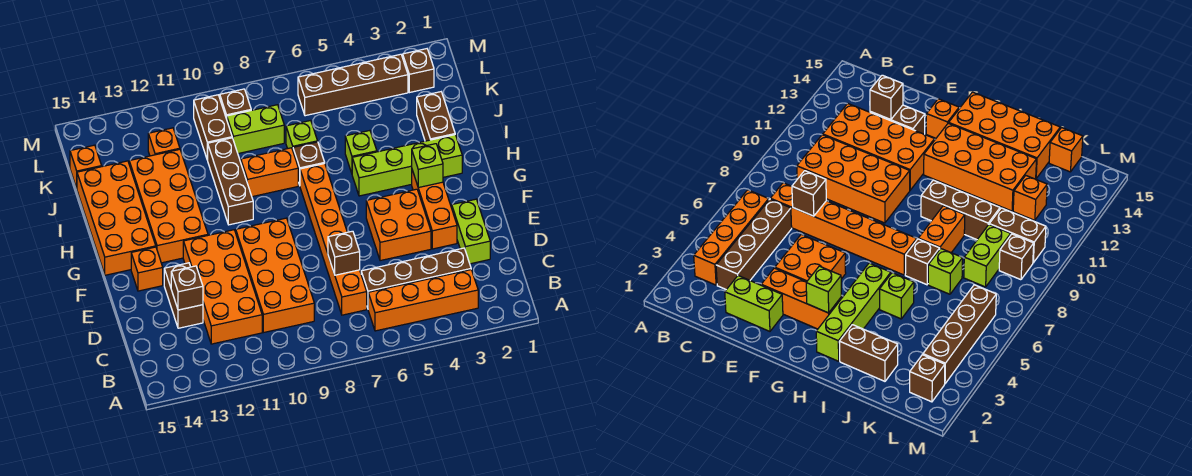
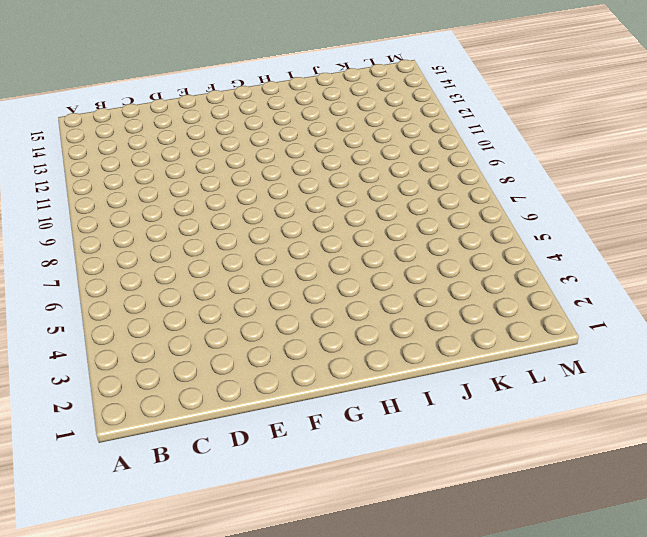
none -> orange brick B3:B6 level 1
none -> brown brick C3:C6 level 1
none -> orange brick C7:H7 level 1

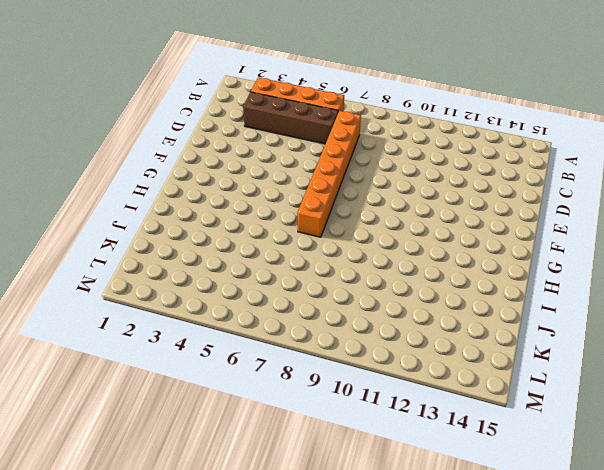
none -> orange brick C9:F10 level 1
none -> orange brick C11:F12 level 1
none -> lime brick D2:E2 level 1

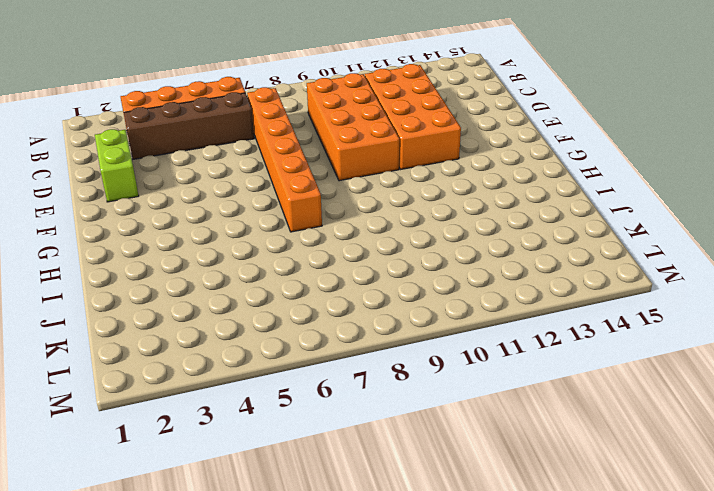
none -> brown brick D13:E13 level 1
none -> orange brick E3:G3 level 1
none -> orange brick E4:F5 level 1

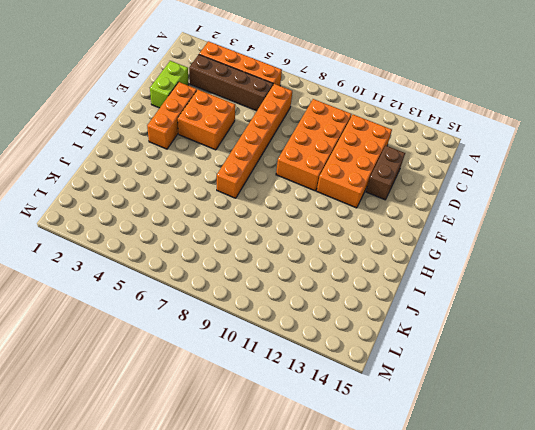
none -> orange brick F14 level 1
none -> orange brick G12:J13 level 1
none -> orange brick G14:J15 level 1

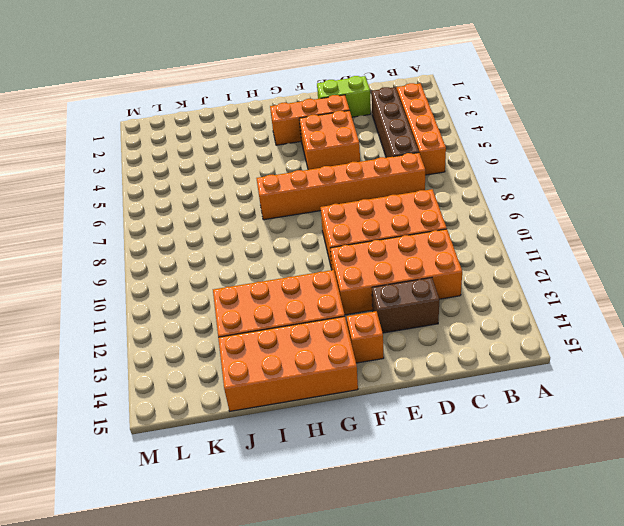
none -> lime brick H2:H5 level 1
none -> brown brick H10:J10 level 1
none -> brown brick I2:J2 level 1

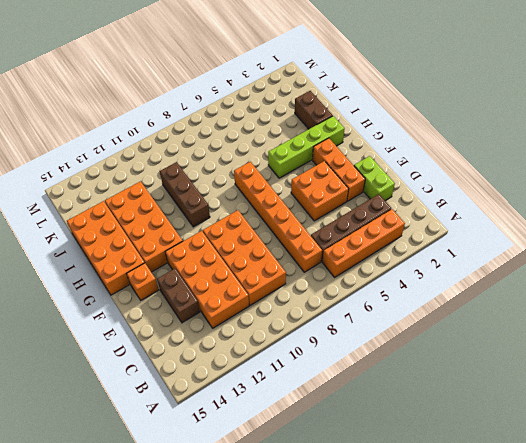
none -> lime brick I5 level 1
none -> brown brick I7 level 1
none -> orange brick I8:I9 level 1

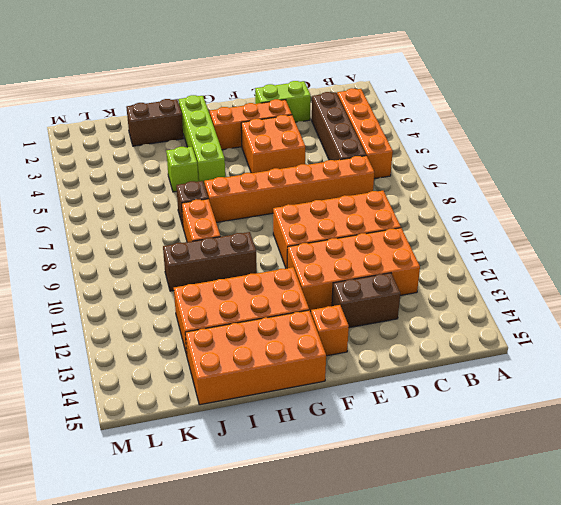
none -> lime brick J7 level 1
none -> lime brick K8:K9 level 1
none -> brown brick K10:L10 level 1

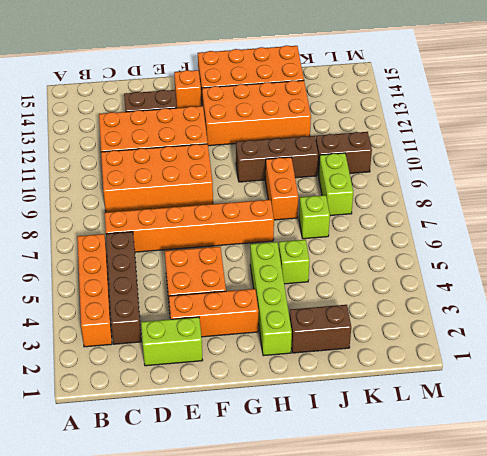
none -> brown brick I7 level 1
none -> orange brick K12 level 1
none -> orange brick K15 level 1

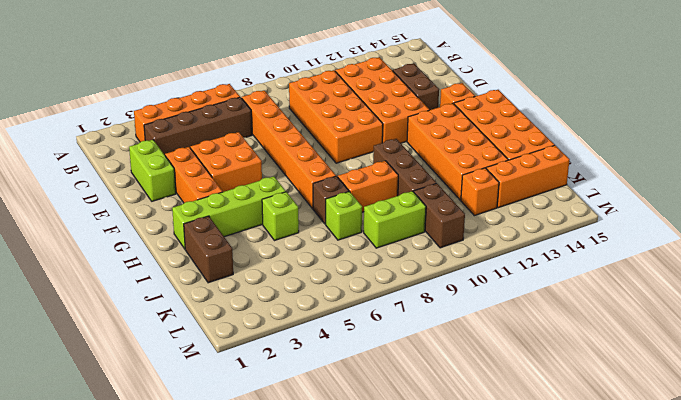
orange brick K13:K15 level 1 -> orange brick K15 level 1
none -> brown brick L2 level 1
none -> brown brick L3:L6 level 1
none -> brown brick L9 level 1

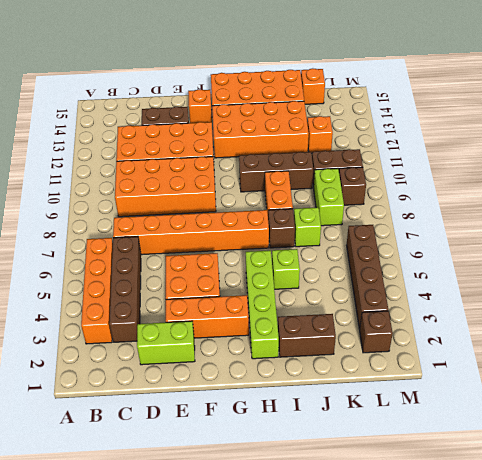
none -> brown brick D7 level 2
none -> brown brick D13 level 2
none -> lime brick G3 level 2

